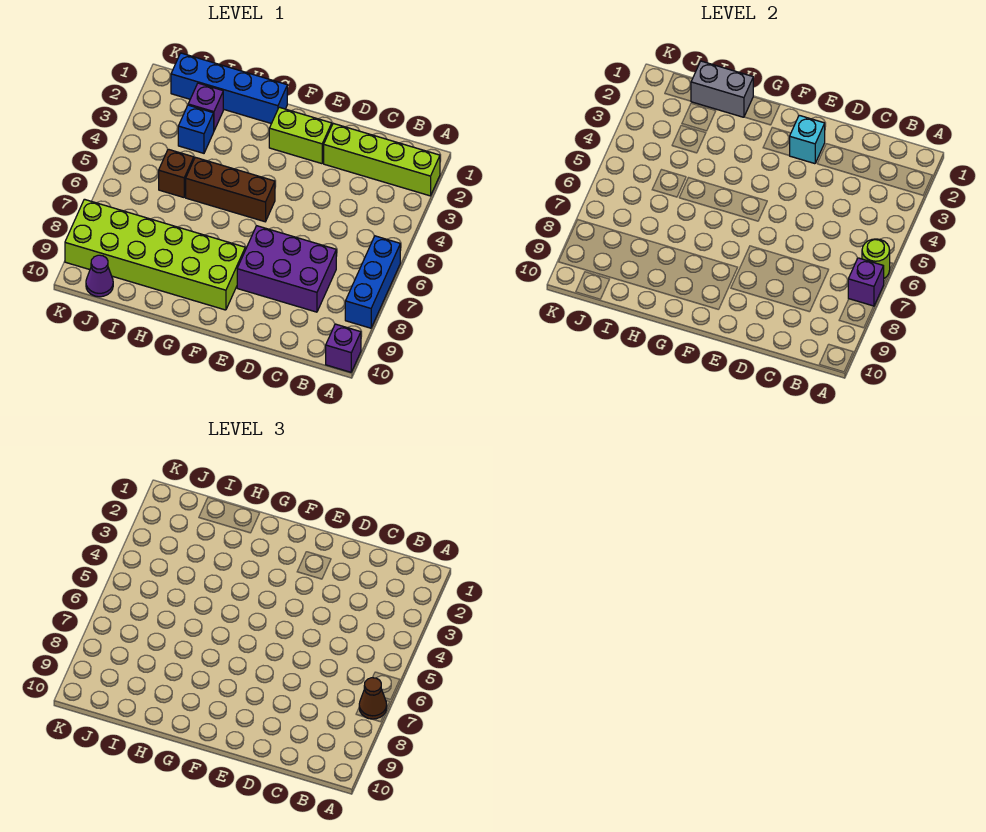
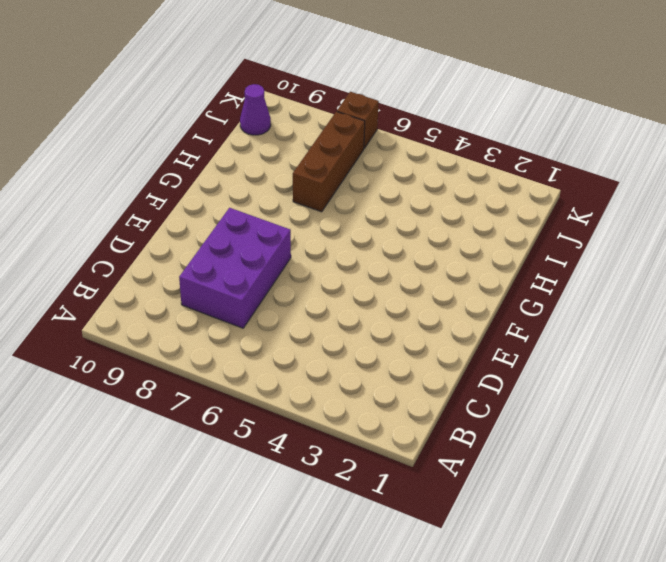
brown brick H7:J7 level 1 -> brown brick F5:H5 level 1
brown brick K7 level 1 -> brown brick I5 level 1
none -> lime brick A2:D2 level 1
none -> blue brick A6:A8 level 1
none -> purple brick A10 level 1

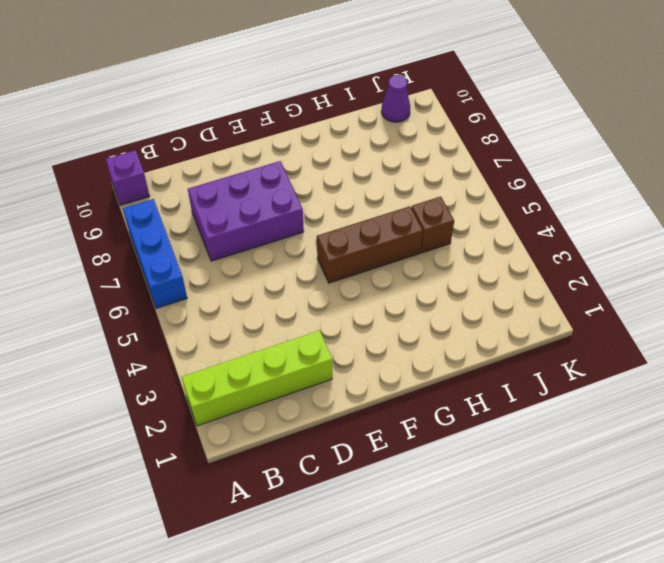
none -> lime brick E2:F2 level 1
none -> lime brick F8:K9 level 1
none -> blue brick G1:J1 level 1

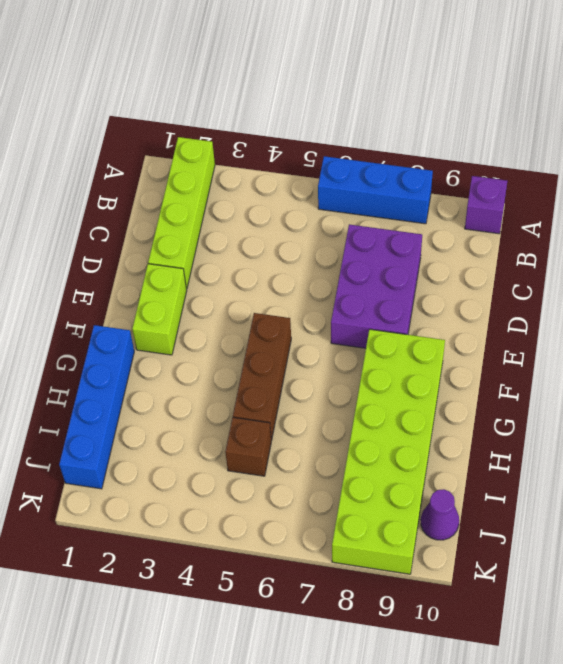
none -> purple brick I2 level 1
none -> blue brick I3 level 1
none -> lime round brick A6 level 2

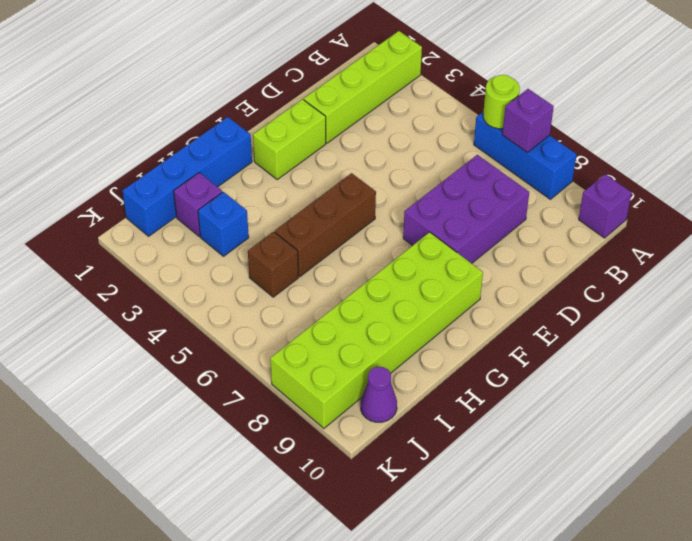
none -> cyan brick E2 level 2
none -> grey brick H1:I1 level 2
none -> brown cone A7 level 3

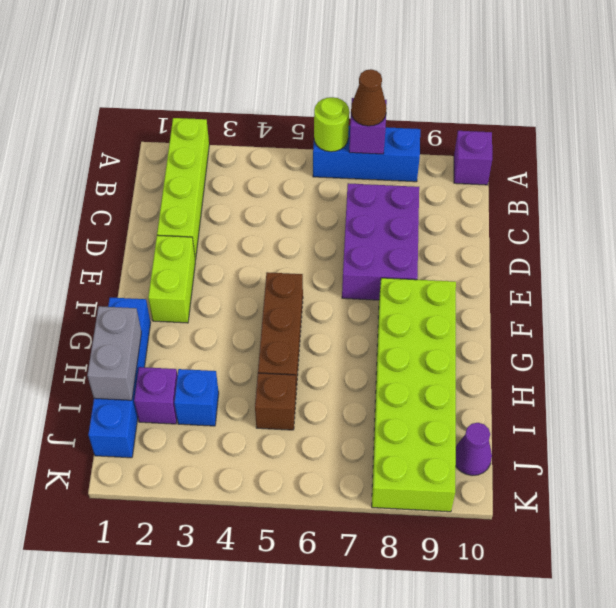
none -> cyan brick E2 level 2

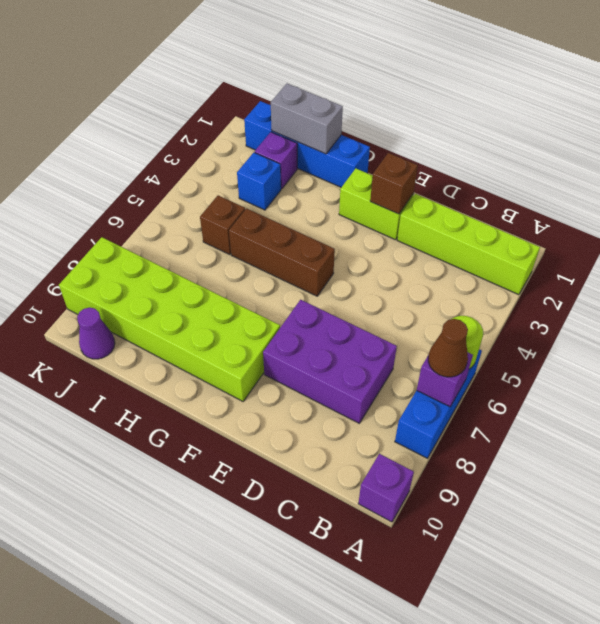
brown brick E2 level 2 -> cyan brick E2 level 2

